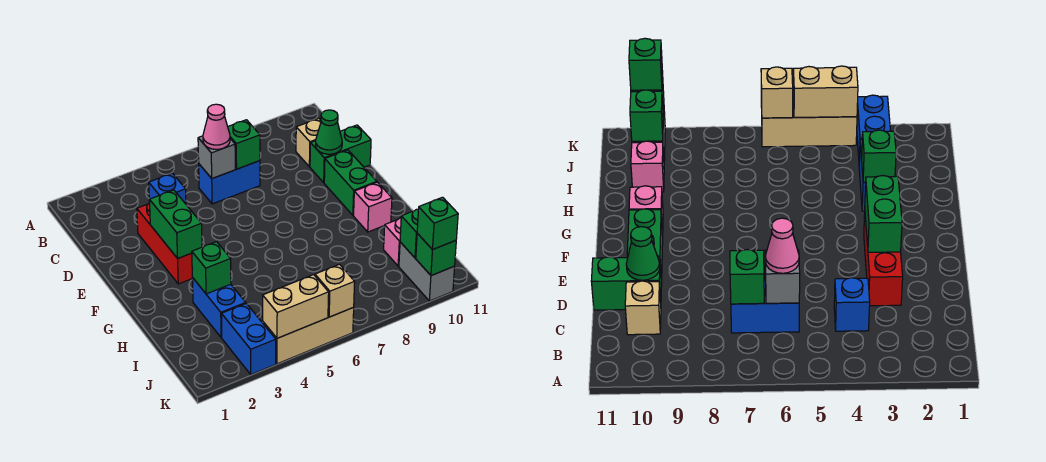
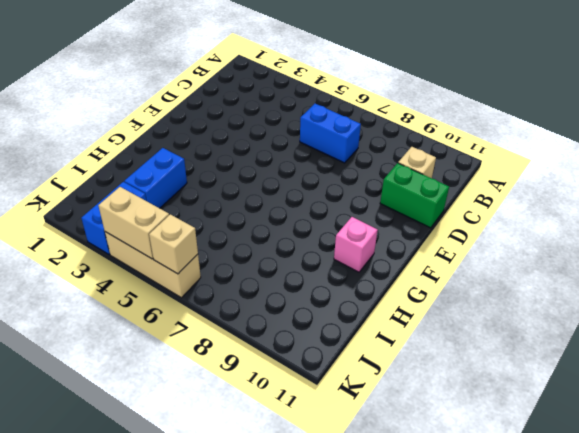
none -> blue brick C4 level 1
none -> red brick D3:F3 level 1
none -> green brick E10:F10 level 1

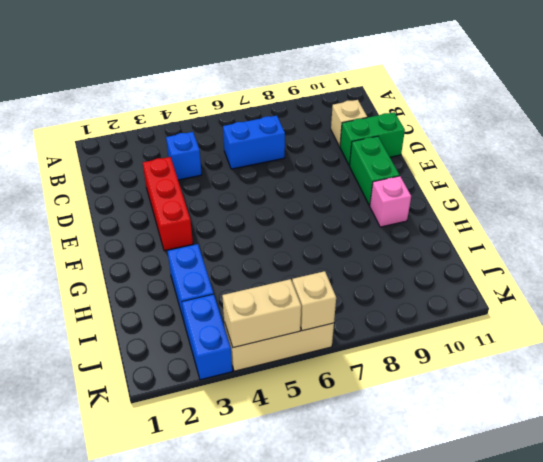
none -> pink brick I10 level 1
none -> grey brick J10:K10 level 1
none -> grey brick C6 level 2

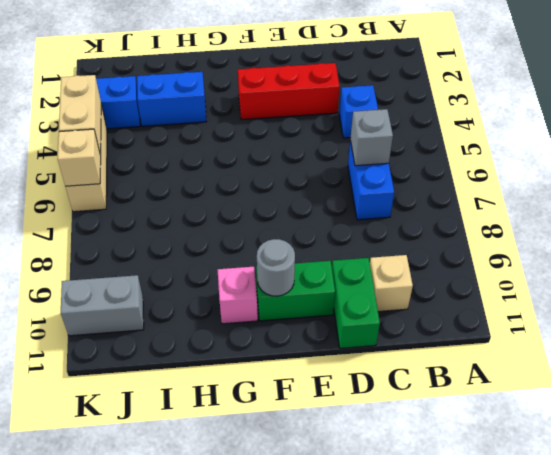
grey round brick F10 level 2 -> none
none -> pink brick I10 level 1
none -> green brick C7 level 2
none -> green cone D10 level 2

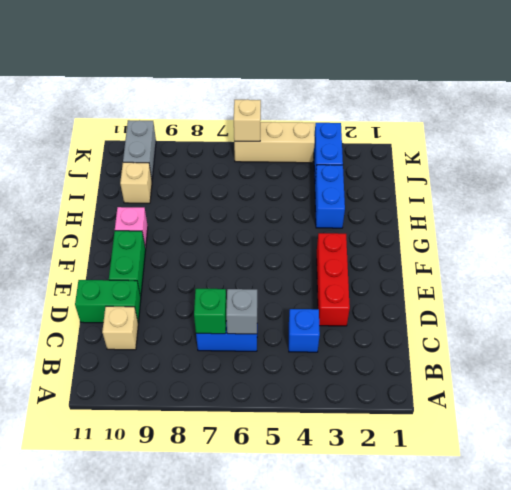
tan brick I10 level 1 -> pink brick I10 level 1
none -> green cone D10 level 2
none -> green brick E3:F3 level 2
none -> green brick H3 level 2

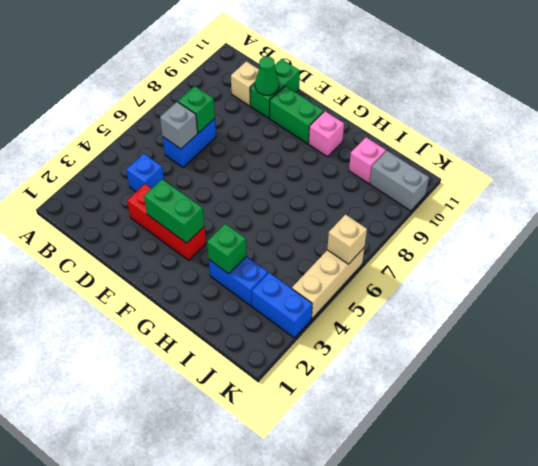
none -> green brick J10 level 2
none -> tan brick K4:K5 level 2
none -> green brick K10 level 2

